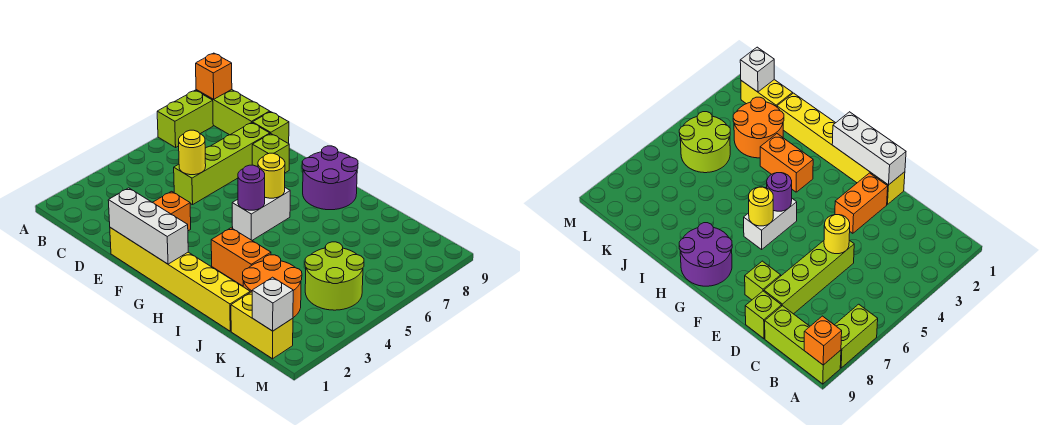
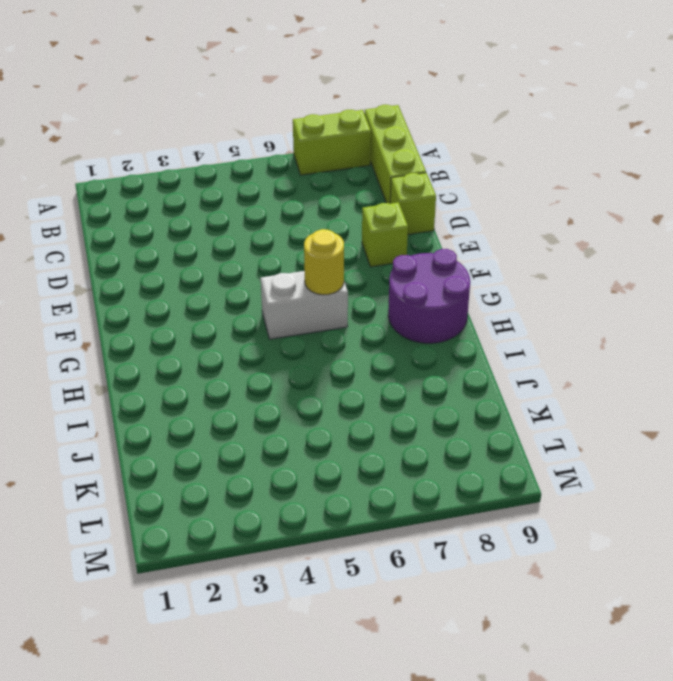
none -> lime brick D5:D8 level 1
none -> yellow brick E1:J1 level 1
none -> orange brick E2:E3 level 1

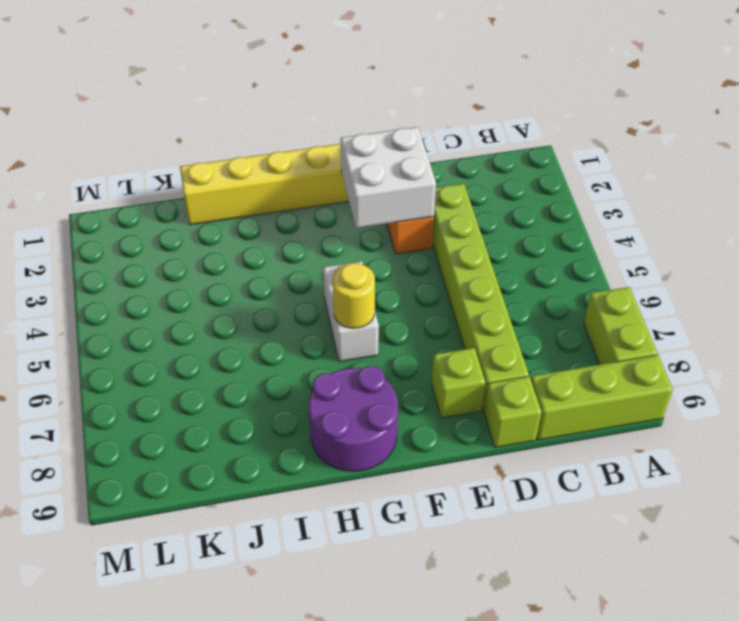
lime brick D3:D8 level 1 -> lime brick D5:D8 level 1
white brick E2:F3 level 2 -> none
none -> orange brick H3:I3 level 1
none -> orange round brick J2:K3 level 1
none -> yellow brick K1:L1 level 1

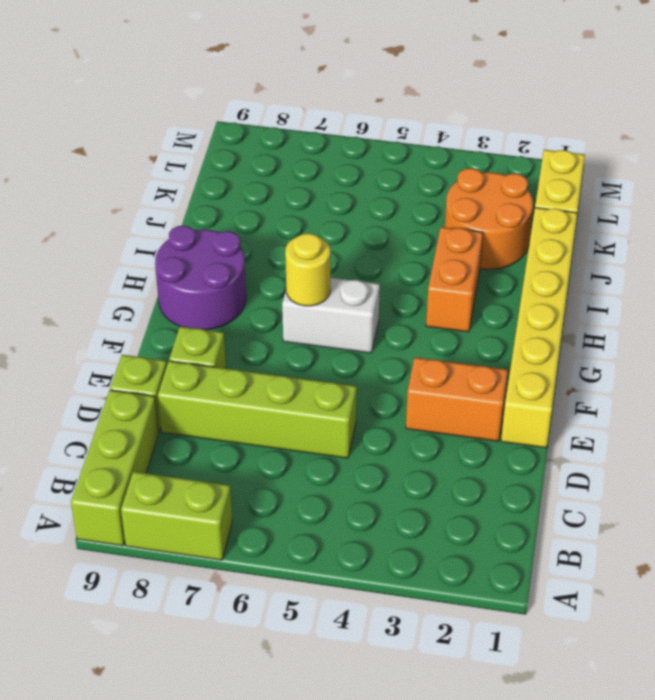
none -> lime round brick K4:L5 level 1
none -> orange brick A9 level 2
none -> yellow round brick D5 level 2

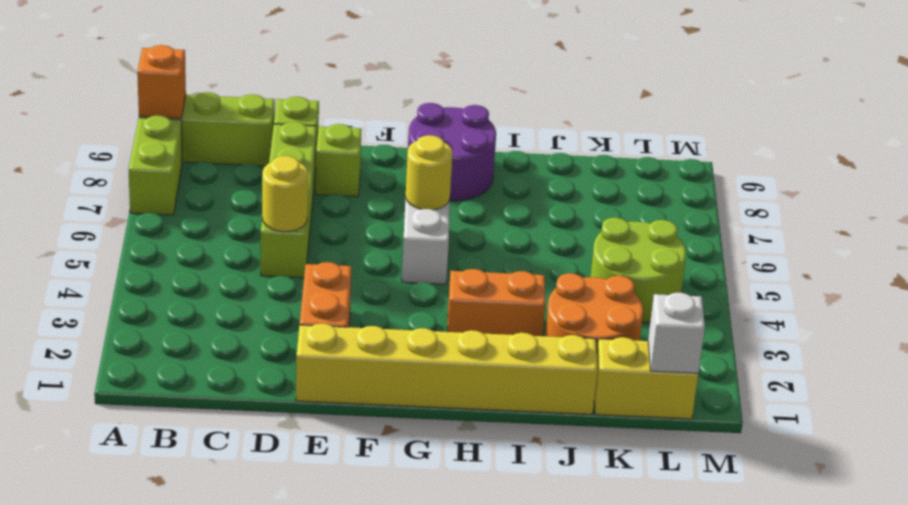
none -> white brick E1:G1 level 2
none -> purple round brick G5 level 2

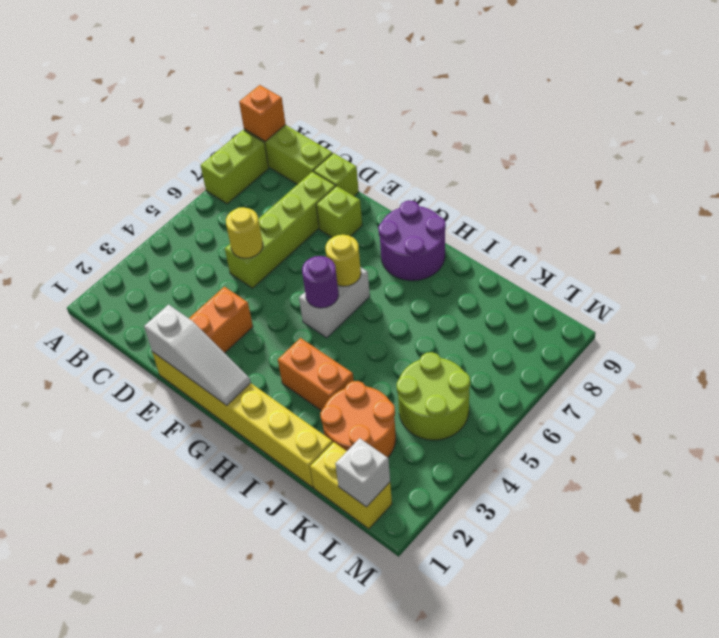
white slope E1:G1 level 2 top E -> white brick E1:G1 level 2

